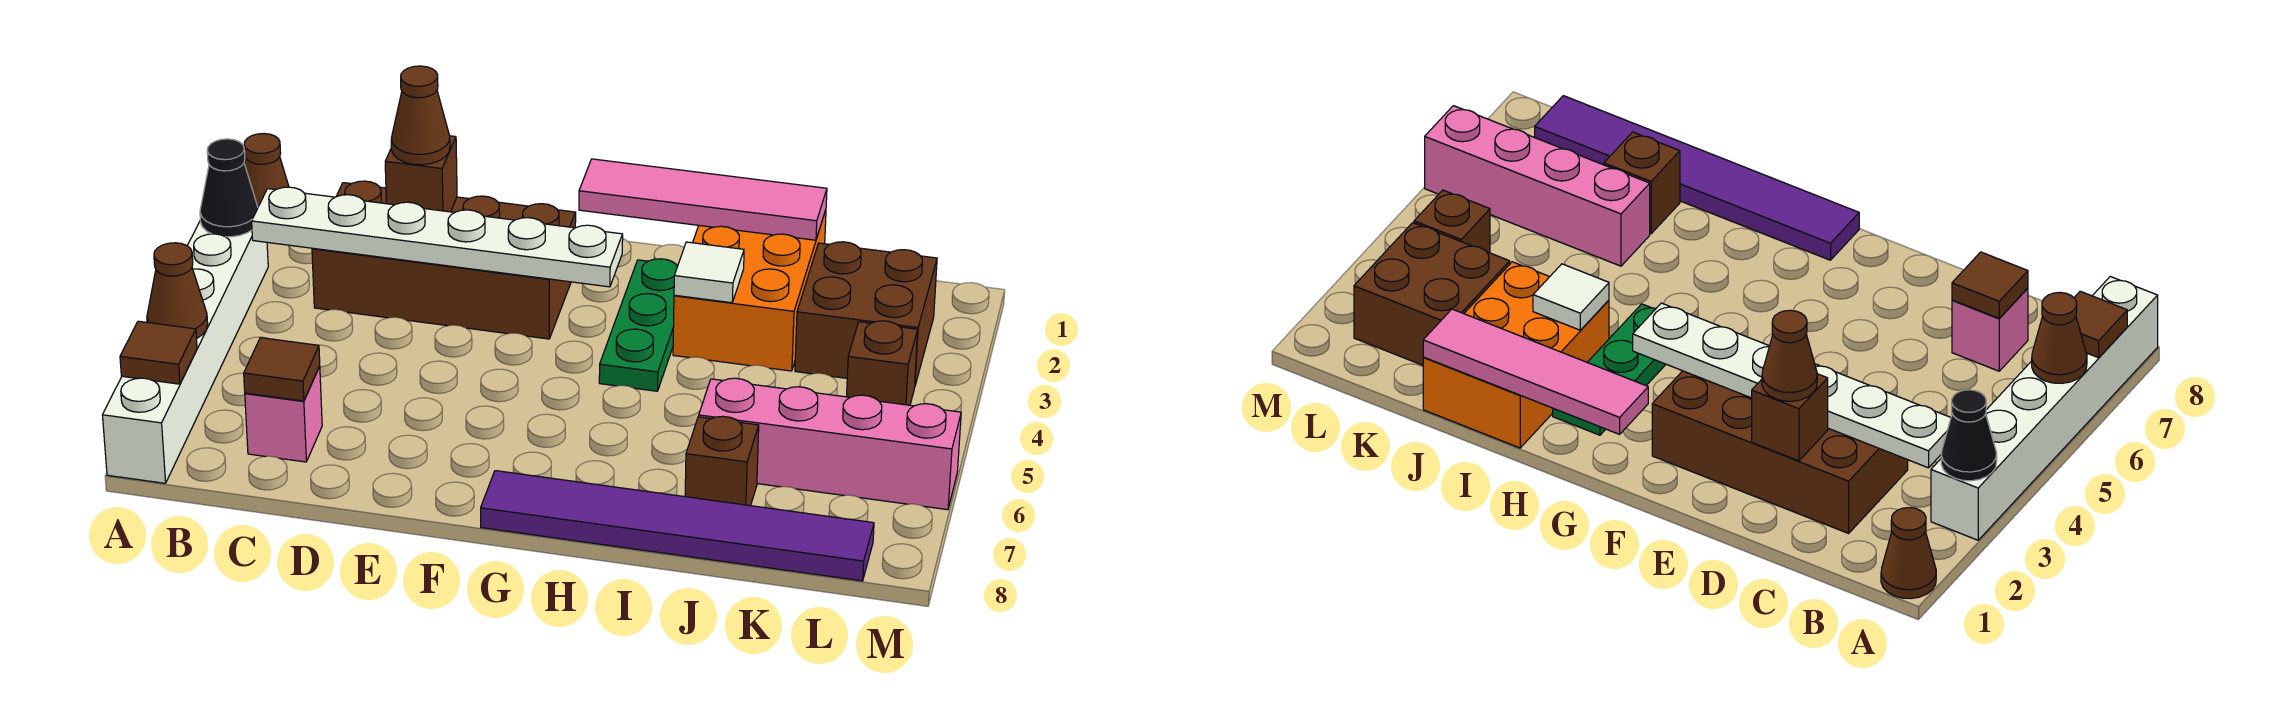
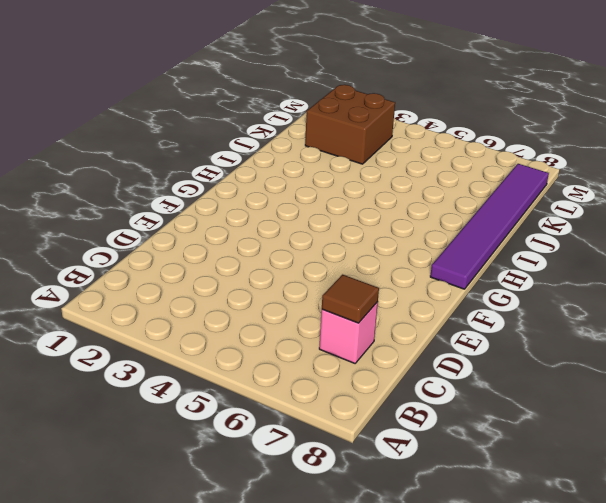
none -> brown cone A1 level 1
none -> white brick A3:A8 level 1
none -> brown brick C2:F3 level 1

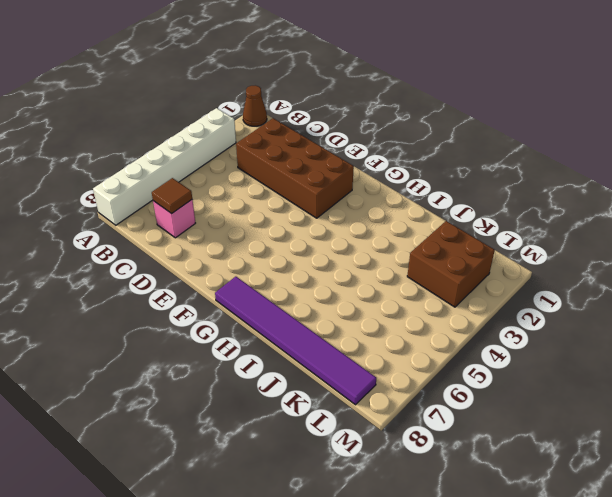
none -> green plate H2:H4 level 1
none -> orange brick I1:J3 level 1
none -> pink brick J6:M6 level 1

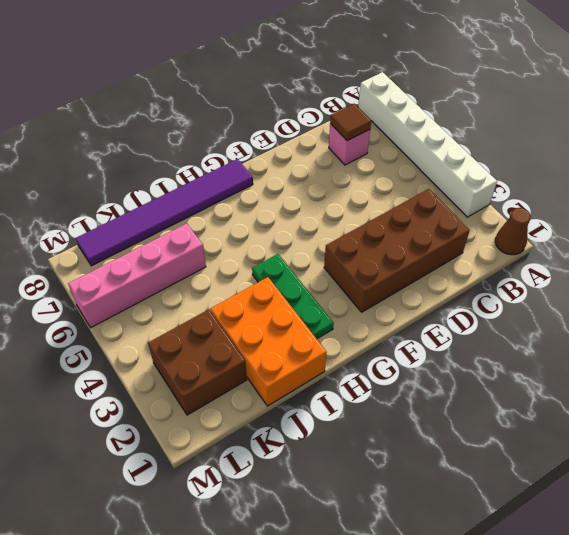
none -> brown brick J7 level 1
none -> brown brick L4 level 1
none -> black cone A3 level 2

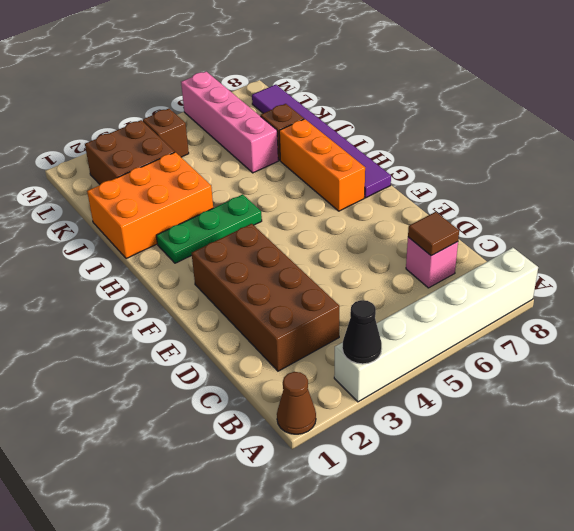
orange brick G7:I7 level 1 -> none
none -> brown cone A6 level 2
none -> brown tile A7 level 2
none -> white plate B3:G3 level 2

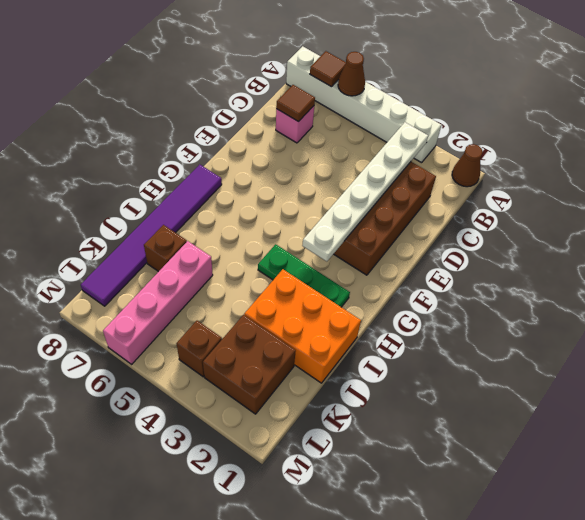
none -> black cone A3 level 2
none -> brown brick D2 level 2
none -> pink tile G1:J1 level 2

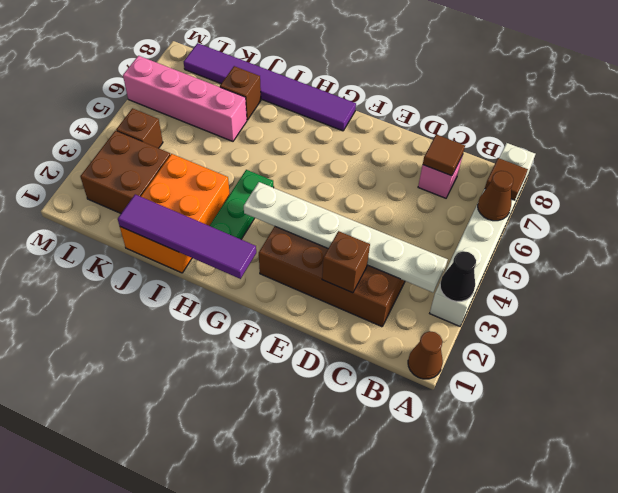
purple tile G1:J1 level 2 -> pink tile G1:J1 level 2
none -> white tile I3 level 2
none -> brown cone D2 level 3

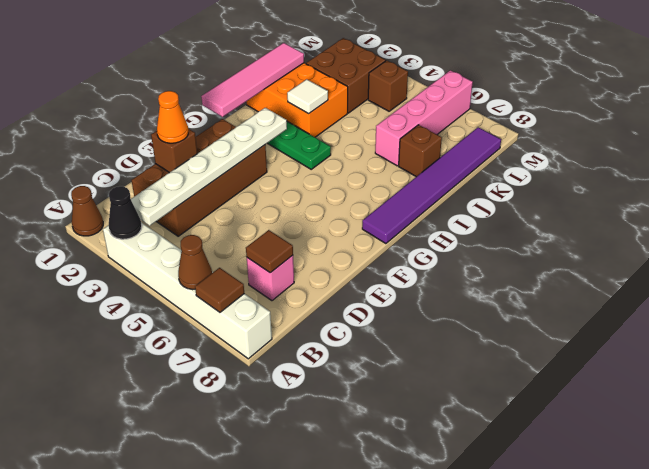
orange cone D2 level 3 -> brown cone D2 level 3

